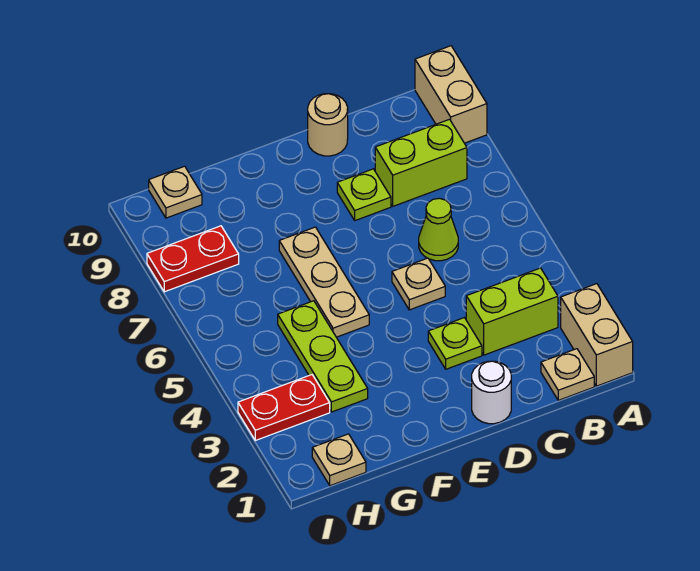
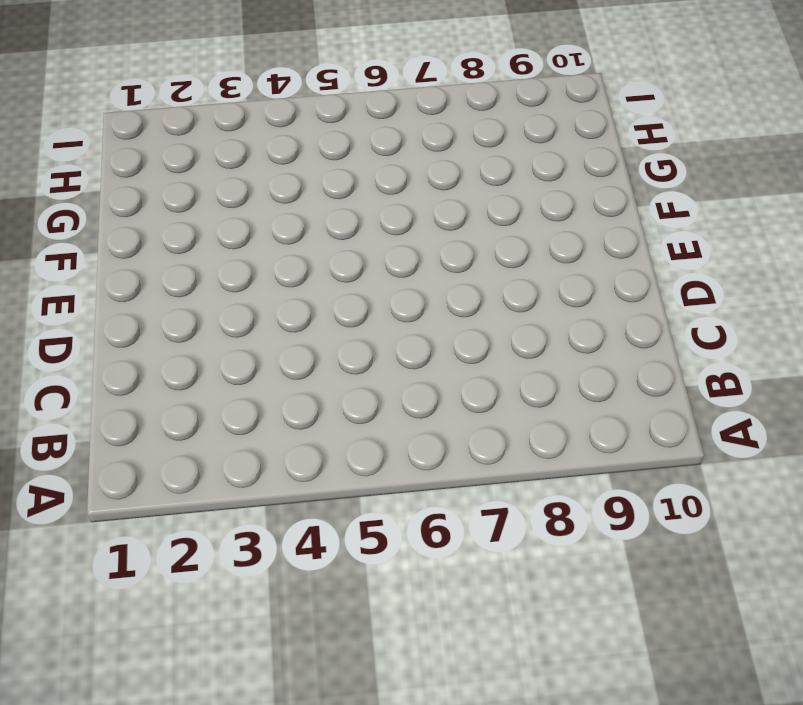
none -> tan brick A1:A2 level 1
none -> tan brick A9:A10 level 1
none -> tan plate B1 level 1

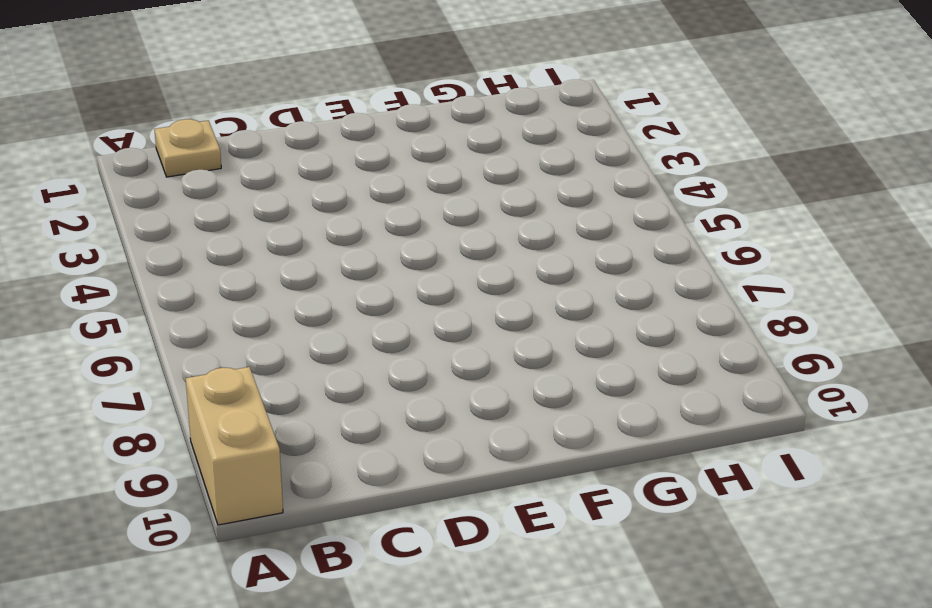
none -> tan brick A1:A2 level 1
none -> lime brick B3:C3 level 1
none -> lime brick B8:C8 level 1

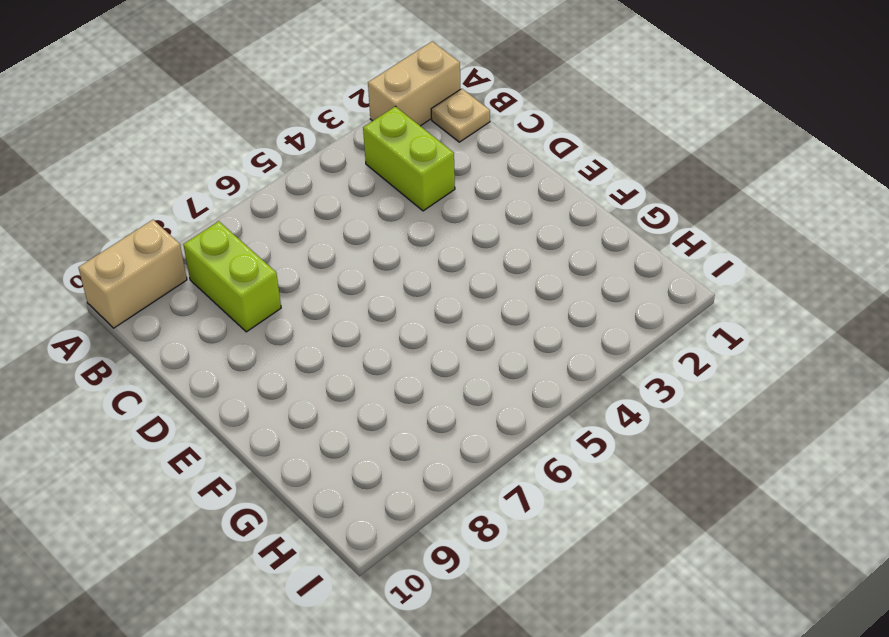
none -> lime cone C6 level 1
none -> white round brick D1 level 1
none -> lime plate D3 level 1

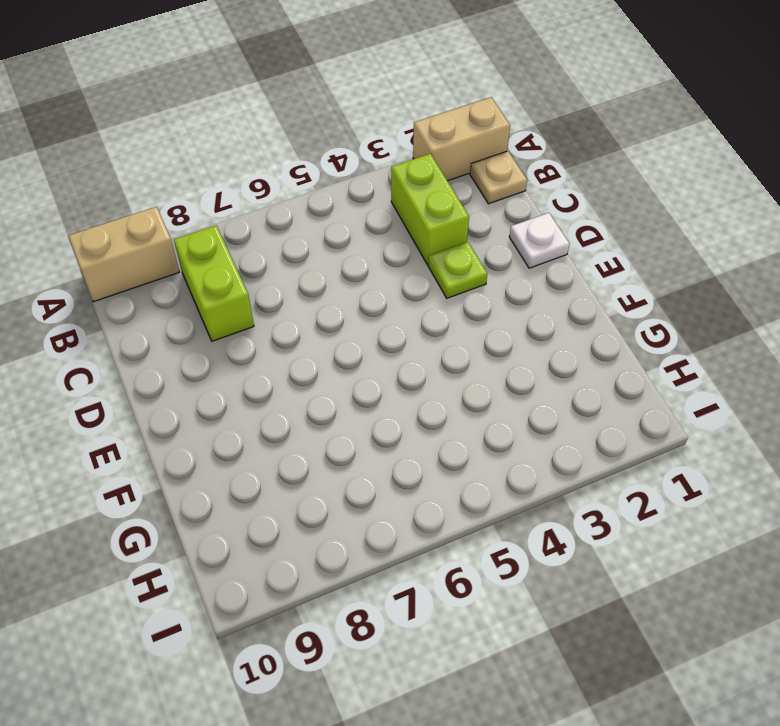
white plate D1 level 1 -> white round brick D1 level 1
none -> lime cone C6 level 1
none -> tan plate D5 level 1
none -> lime plate D8 level 1

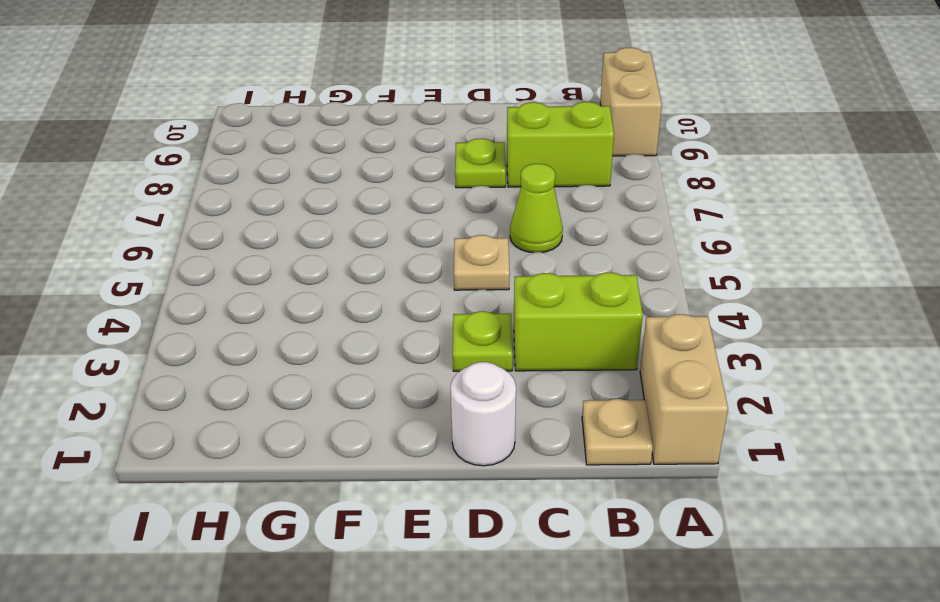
none -> tan round brick D10 level 1
none -> tan plate F5:F7 level 1
none -> lime plate G3:G5 level 1

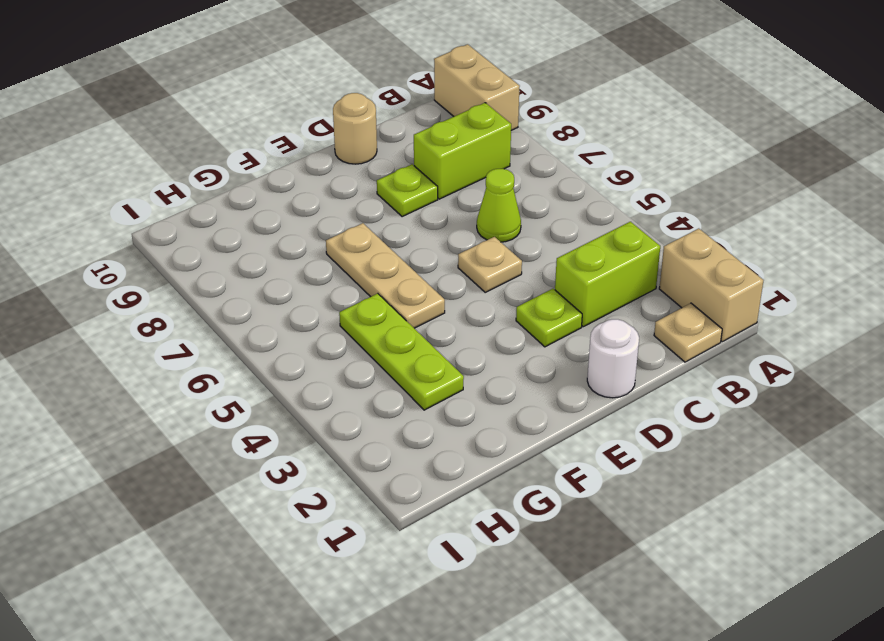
none -> tan plate H1 level 1
none -> red plate H3:I3 level 1
none -> red plate H8:I8 level 1

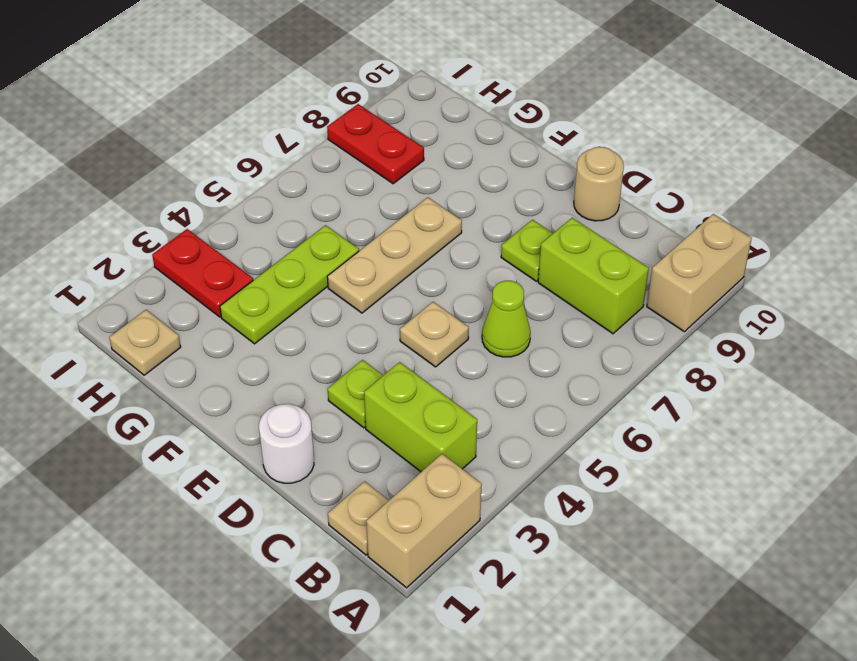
none -> tan plate H10 level 1

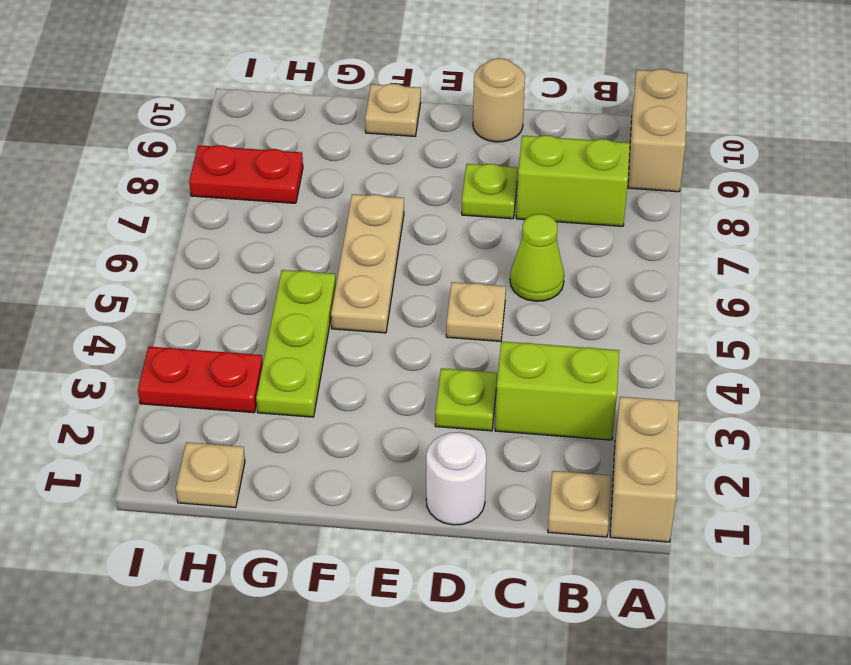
tan plate F10 level 1 -> tan plate H10 level 1

